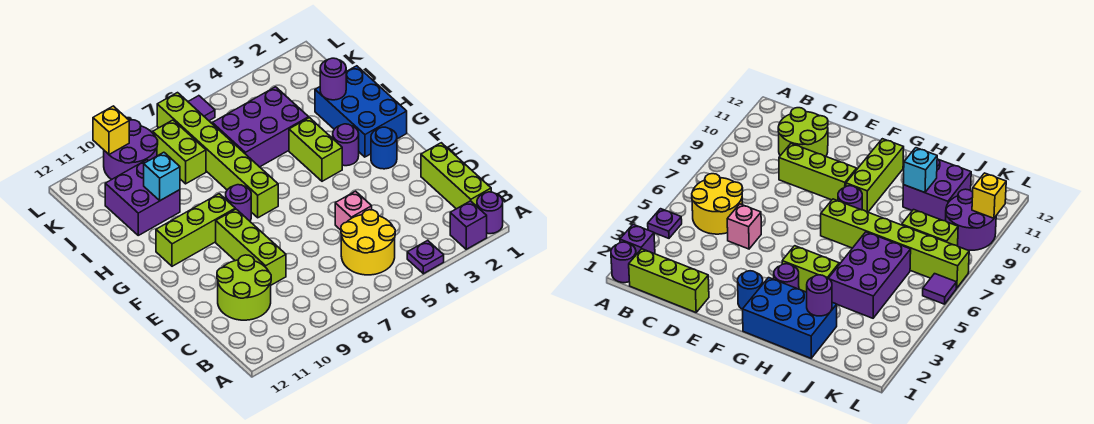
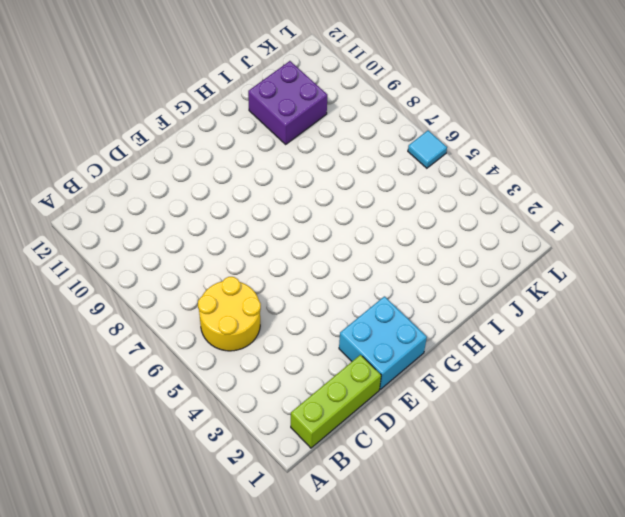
cyan brick E1:F2 level 1 -> blue round brick F2 level 1
cyan tile L6 level 1 -> purple tile L6 level 1
none -> purple round brick A1 level 1
none -> purple brick A2 level 1
none -> purple plate A4 level 1

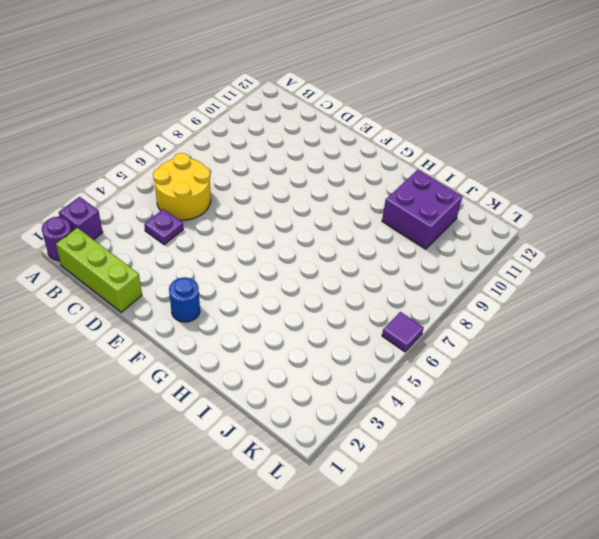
purple plate C4 level 1 -> purple plate A4 level 1
none -> lime round brick C10:D11 level 1
none -> pink brick D5 level 1
none -> lime brick D9:F9 level 1

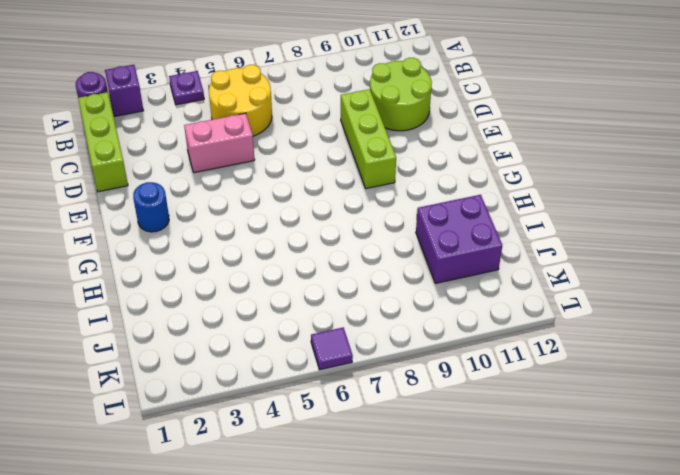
pink brick D4:D5 level 1 -> pink brick D5 level 1
none -> blue brick G1:I2 level 1
none -> purple round brick G3 level 1
none -> lime brick G4:H4 level 1

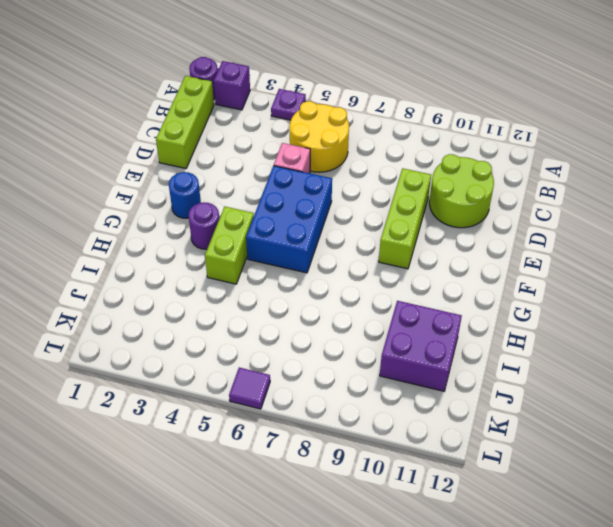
blue brick E5:G6 level 1 -> blue brick G1:I2 level 1
none -> lime brick G7:L7 level 1
none -> purple round brick G8 level 1
none -> lime brick G9:G11 level 1

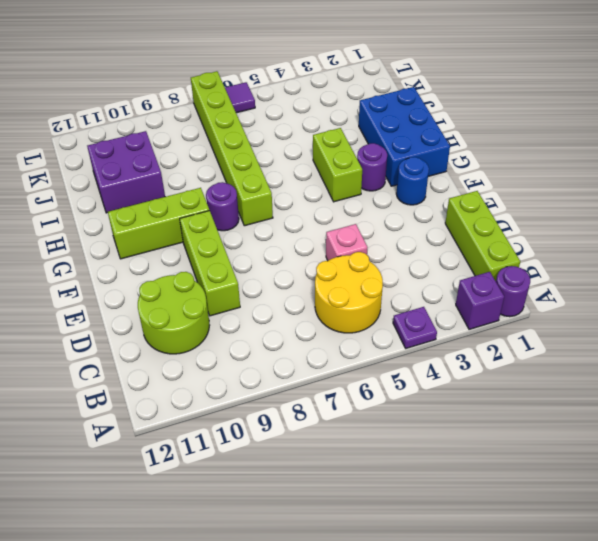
none -> purple brick I4:J6 level 1
none -> lime brick J8:K8 level 1
none -> purple round brick K9:L10 level 1

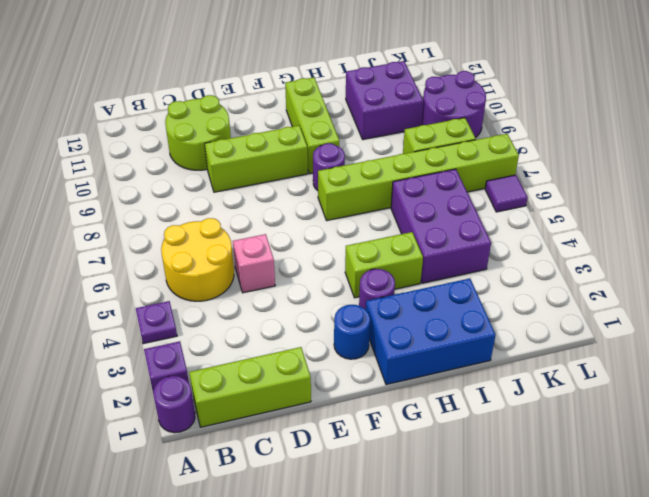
none -> purple round brick I2 level 2
none -> cyan brick I10 level 2
none -> yellow brick L10 level 2

